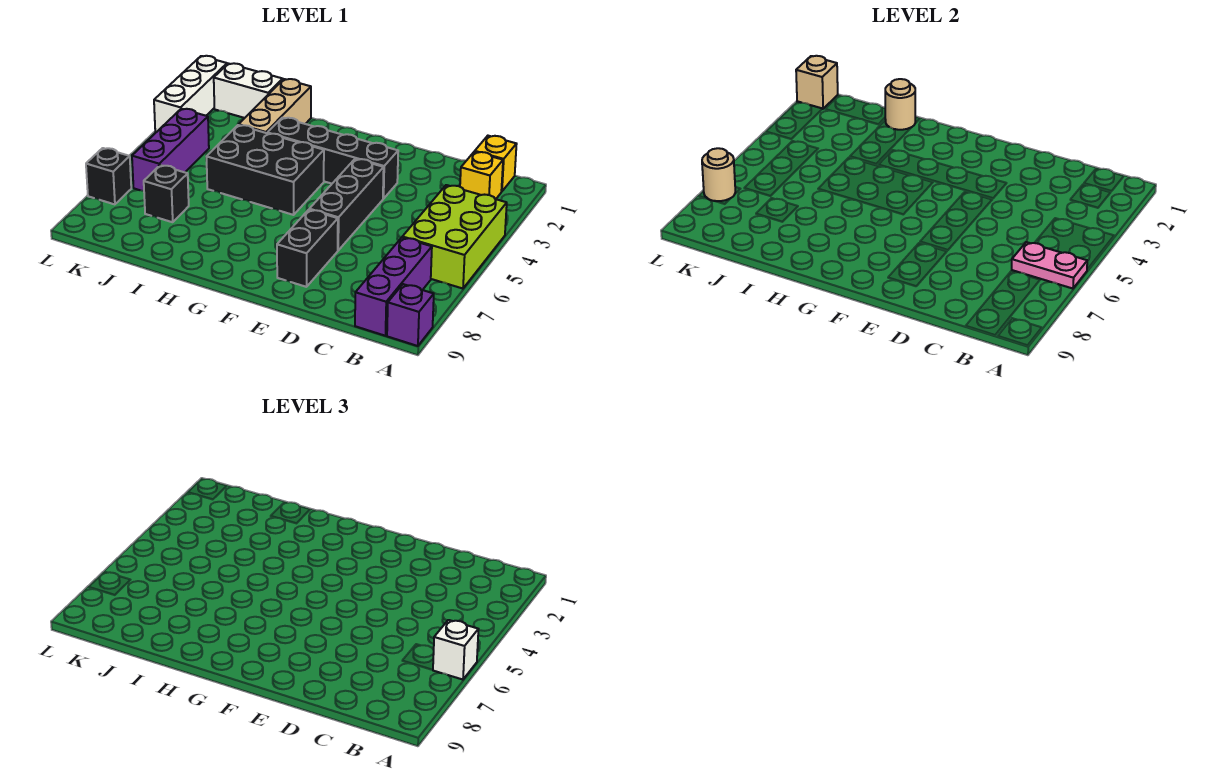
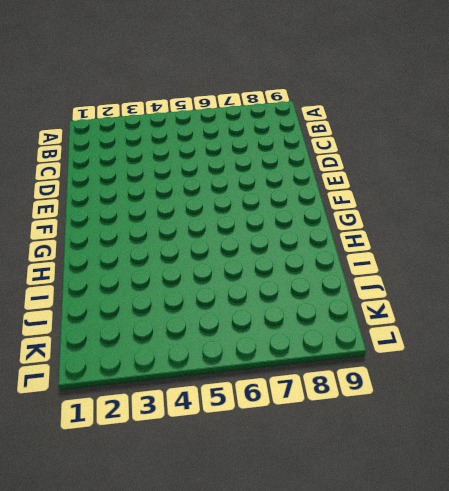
none -> lime brick A4:B6 level 1
none -> purple brick A9 level 1
none -> yellow brick B1 level 1

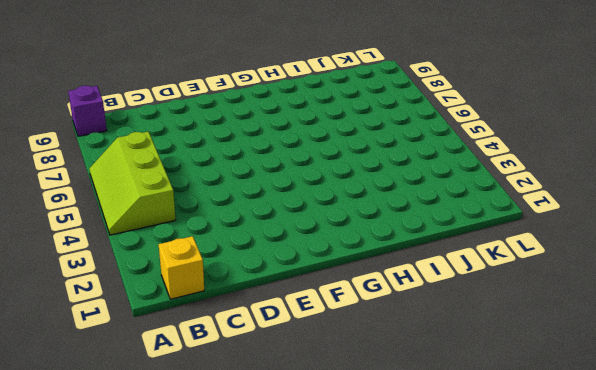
lime slope A4:B6 level 1 top B -> lime brick A4:B6 level 1
none -> yellow brick B2 level 1
none -> purple brick B7:B9 level 1
none -> black brick E3:H3 level 1

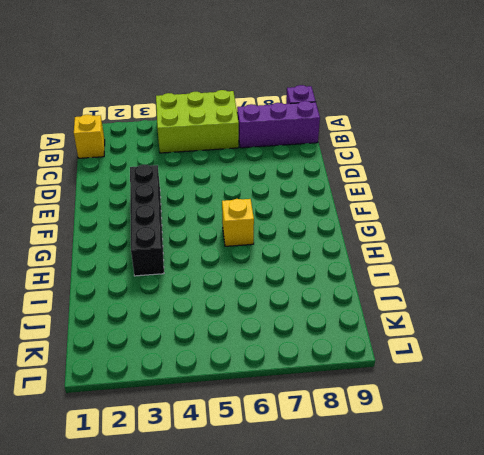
yellow brick G6 level 1 -> yellow brick B2 level 1
none -> black brick E4:E6 level 1
none -> black brick E7:E8 level 1
none -> black brick G4:I5 level 1

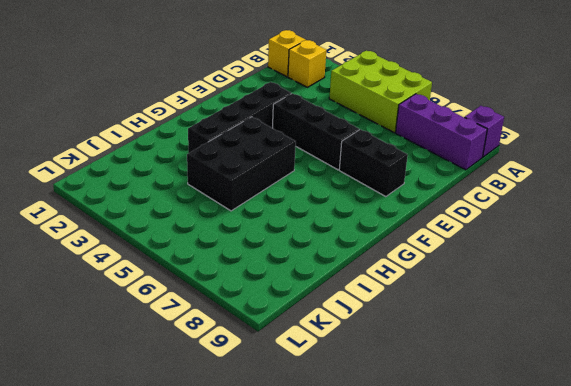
none -> tan brick I1:I3 level 1
none -> white brick J1:K1 level 1
none -> black brick J7 level 1

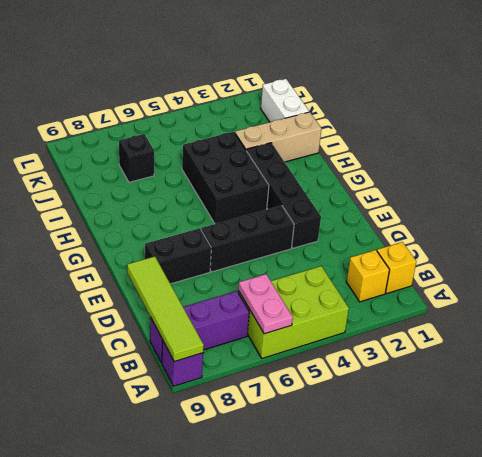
lime tile A9:D9 level 2 -> none
none -> purple brick K4:K6 level 1
none -> white brick L1:L3 level 1
none -> black brick L7 level 1

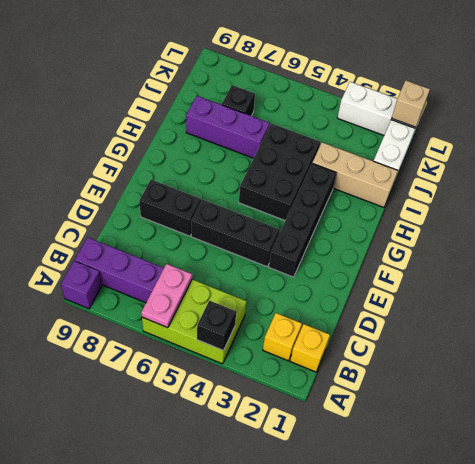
black brick A4 level 2 -> black brick L7 level 1
purple brick I6:I8 level 1 -> purple brick K4:K6 level 1
none -> tan round brick I1 level 2
none -> tan round brick L7 level 2
none -> white brick A6 level 3

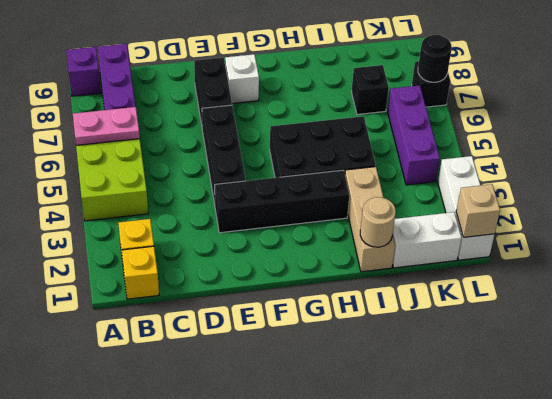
white brick F8 level 1 -> white brick A6 level 3
black round brick L7 level 2 -> tan round brick L7 level 2

